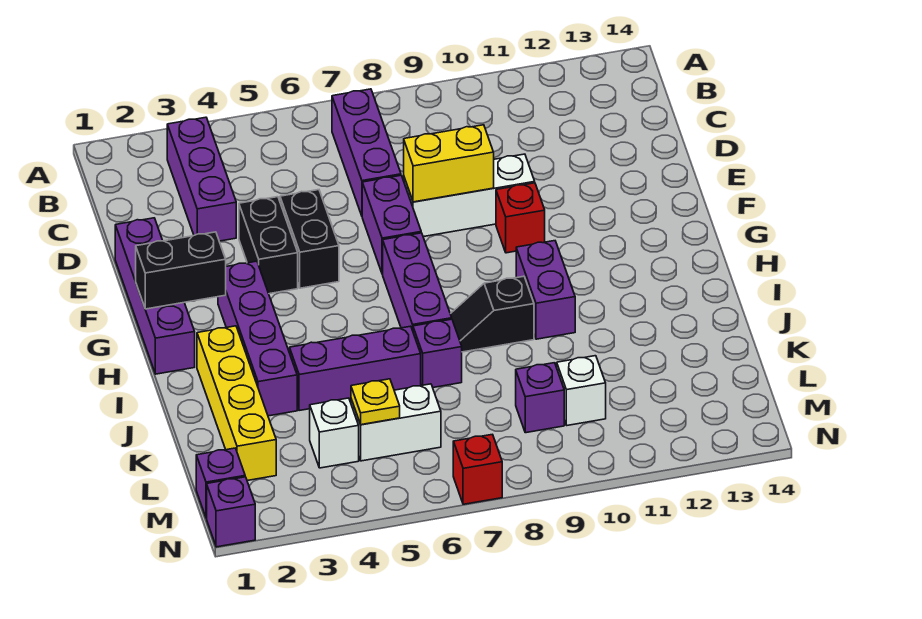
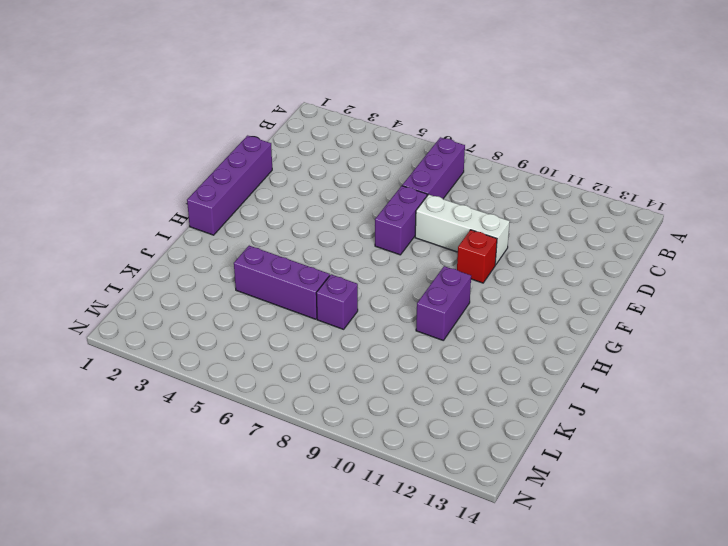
none -> purple brick B3:D3 level 1
none -> black brick E4:F4 level 1
none -> black brick E5:F5 level 1

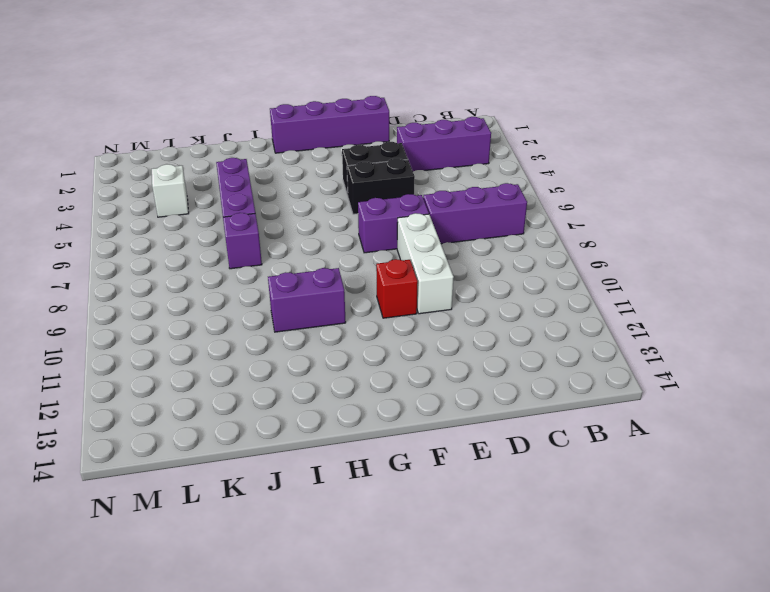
none -> purple brick G3:J3 level 1
none -> purple brick G7:I7 level 1
none -> yellow brick I2:L2 level 1

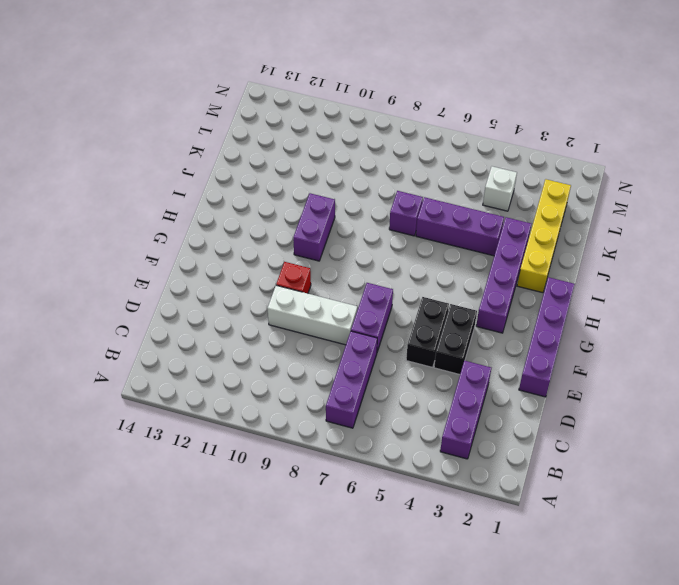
none -> purple brick G7:I7 level 1
none -> black slope I8:I9 level 1 top 9
none -> white brick L5:L6 level 1

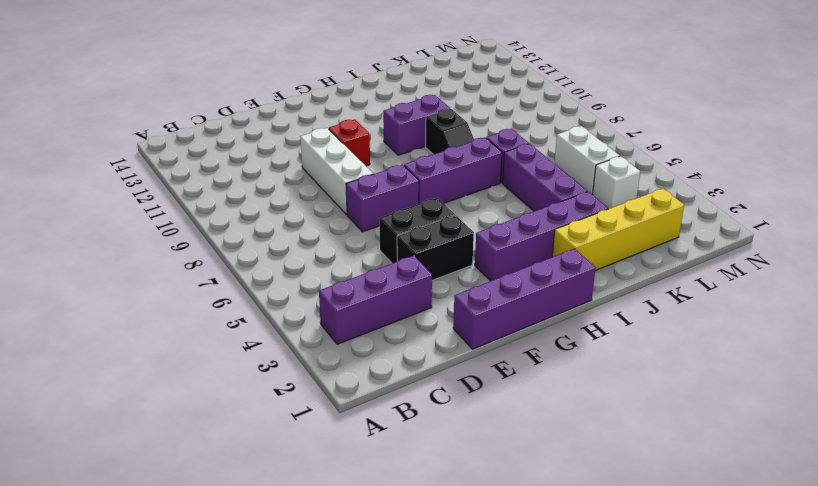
none -> purple brick B7:D7 level 1
none -> purple brick L9 level 1
none -> white brick L10 level 1

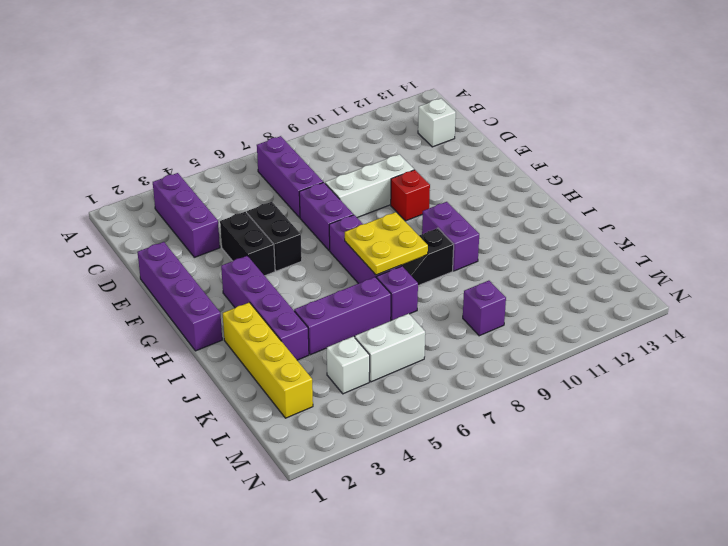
white brick C13 level 1 -> white brick L10 level 1
yellow plate H7:I8 level 2 -> none
none -> purple brick M1 level 1
none -> purple brick N1 level 1
none -> red brick N7 level 1

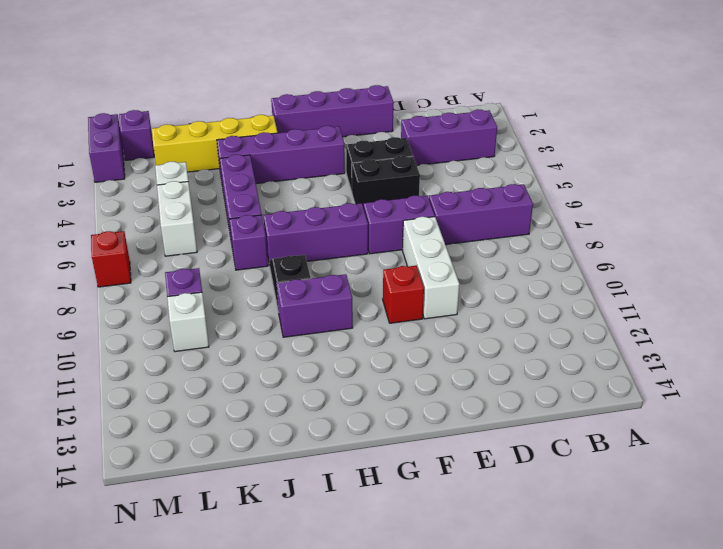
purple brick N1:N2 level 1 -> purple brick N1 level 1
none -> yellow brick E8:E9 level 2
none -> black brick G1:G2 level 2
none -> yellow plate L5 level 2

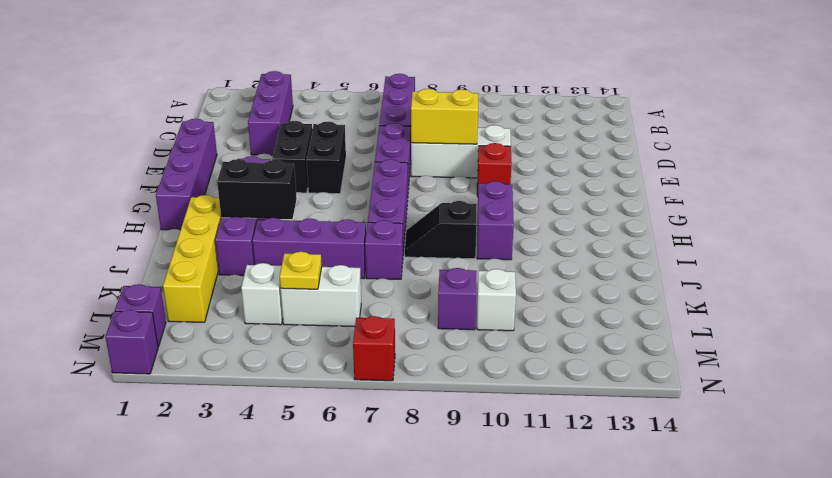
black brick I3:I4 level 2 -> black brick G1:G2 level 2

